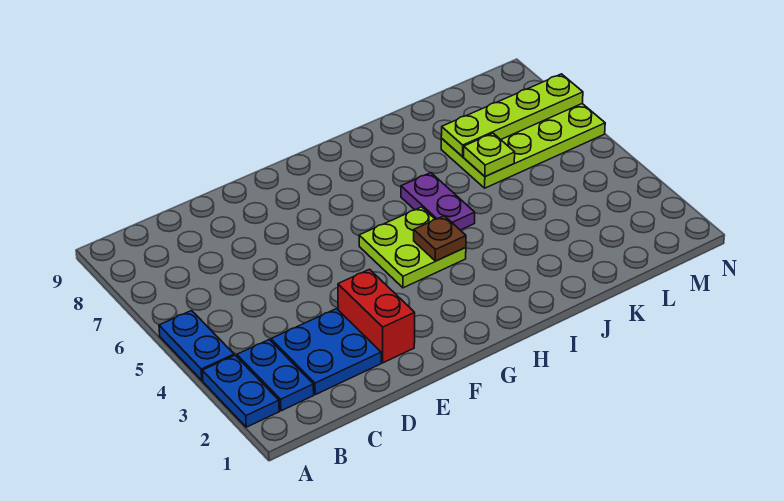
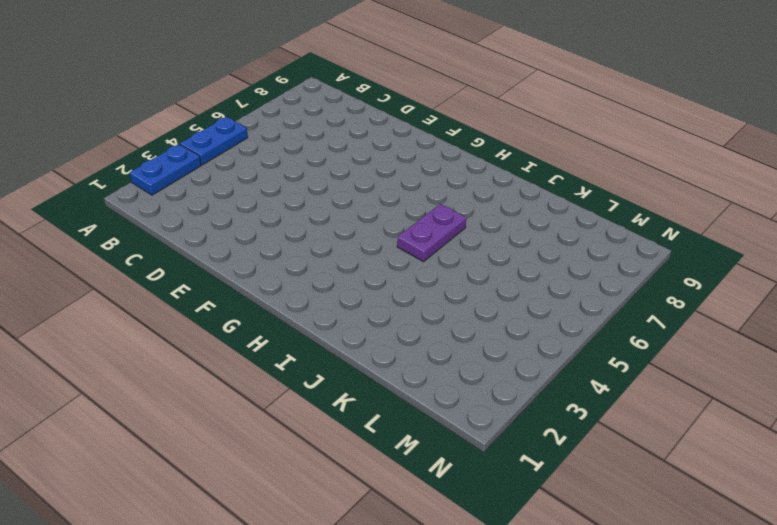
none -> blue plate B2:B3 level 1
none -> blue plate C2:D3 level 1

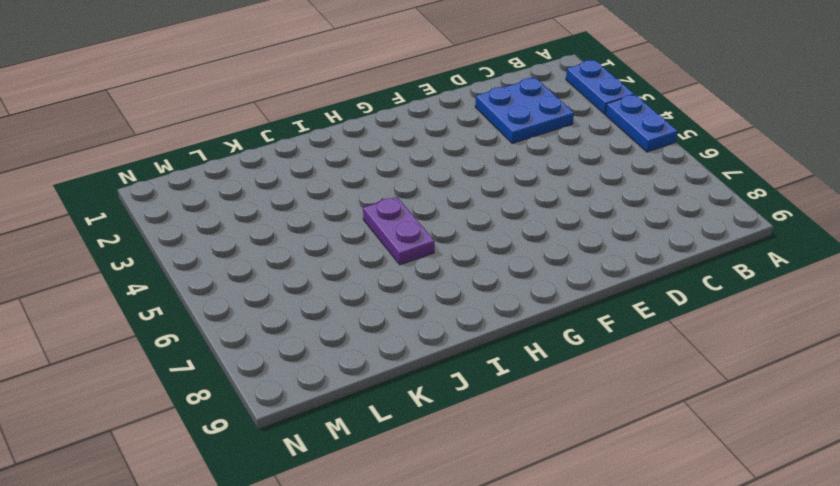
none -> blue plate B2:B3 level 1
none -> red brick E2:E3 level 1

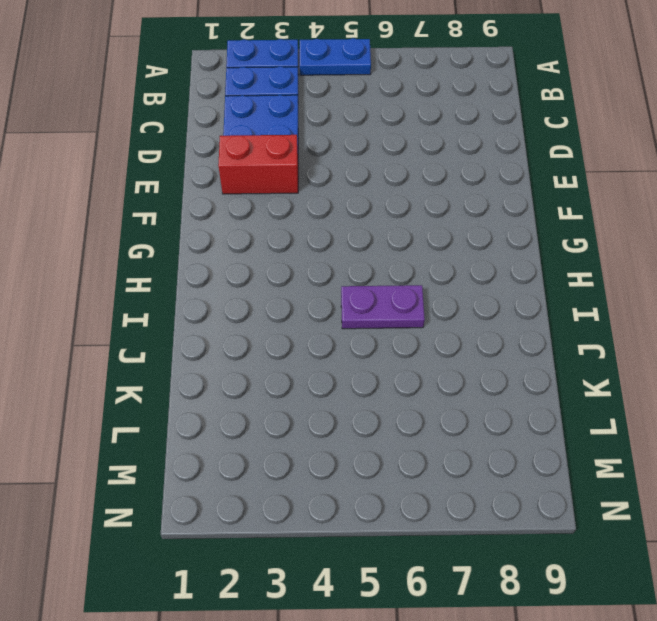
none -> lime plate G4:H5 level 1
none -> lime plate K6:N7 level 1

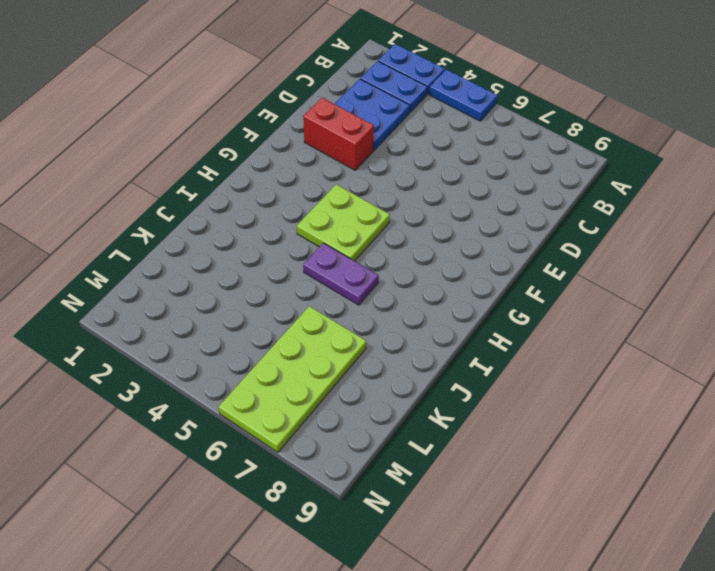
none -> brown plate H4 level 2
none -> lime plate K6 level 2

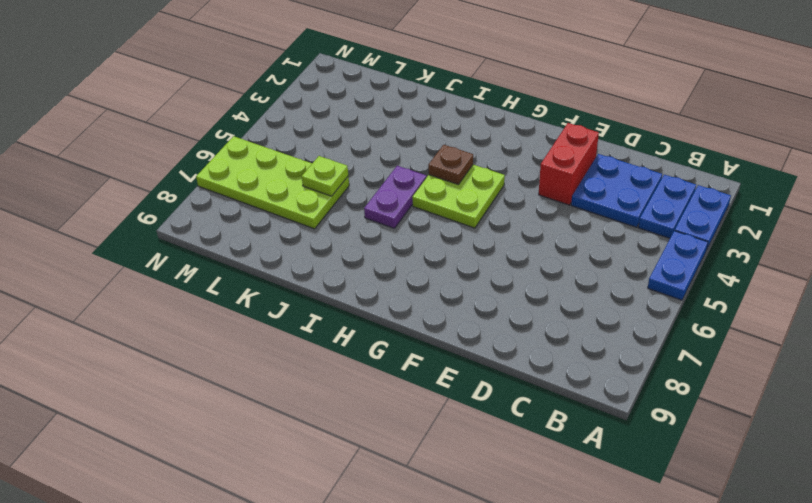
none -> lime plate K7:N7 level 2

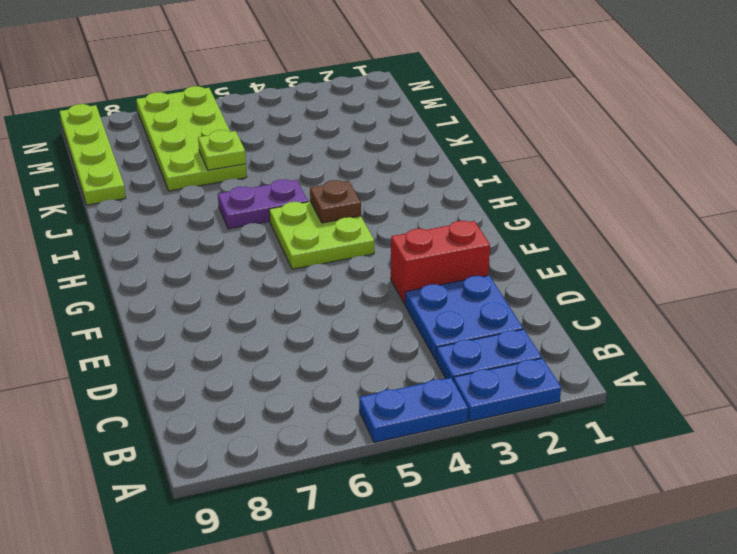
lime plate K9:N9 level 1 -> lime plate K7:N7 level 2

